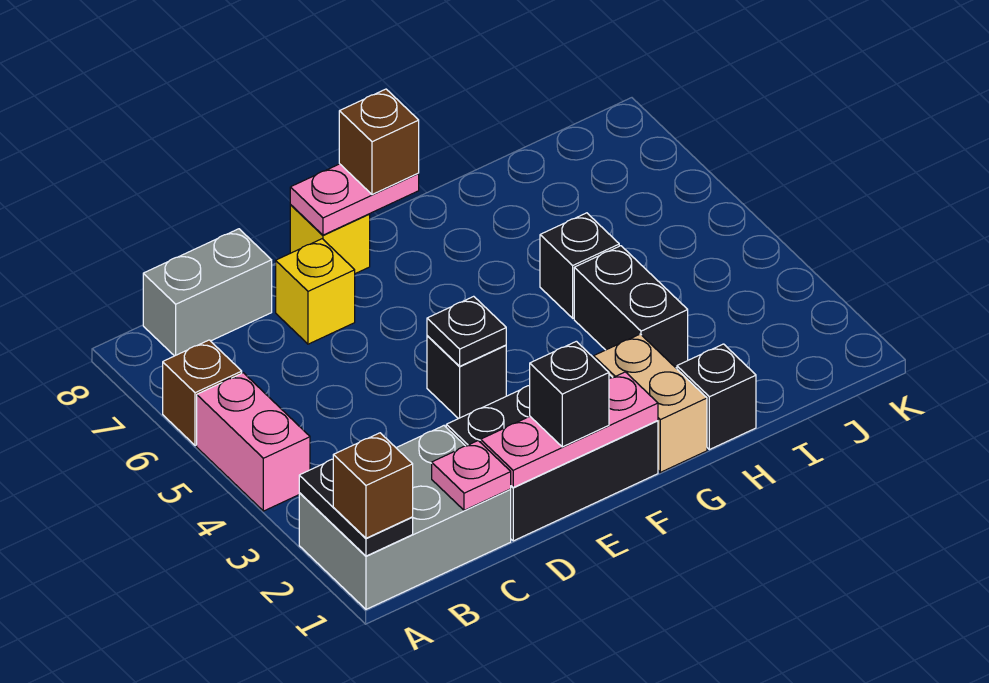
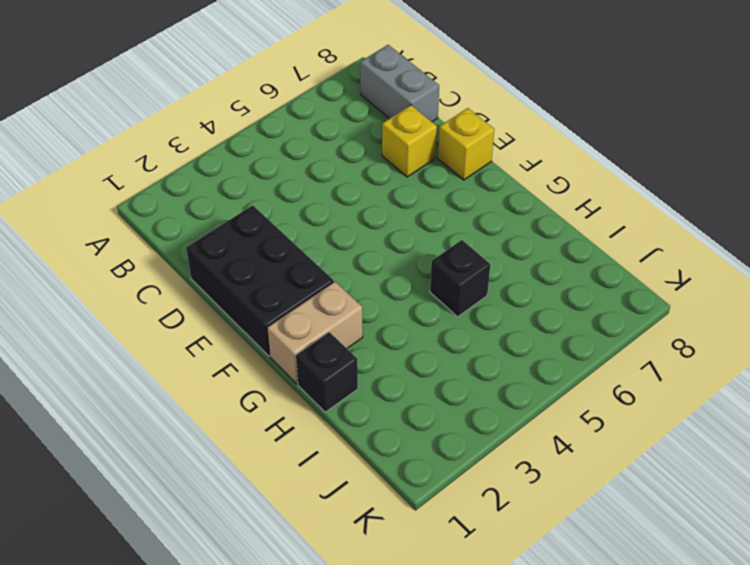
none -> grey brick A1:C2 level 1
none -> pink brick A4:A5 level 1
none -> brown brick A6 level 1

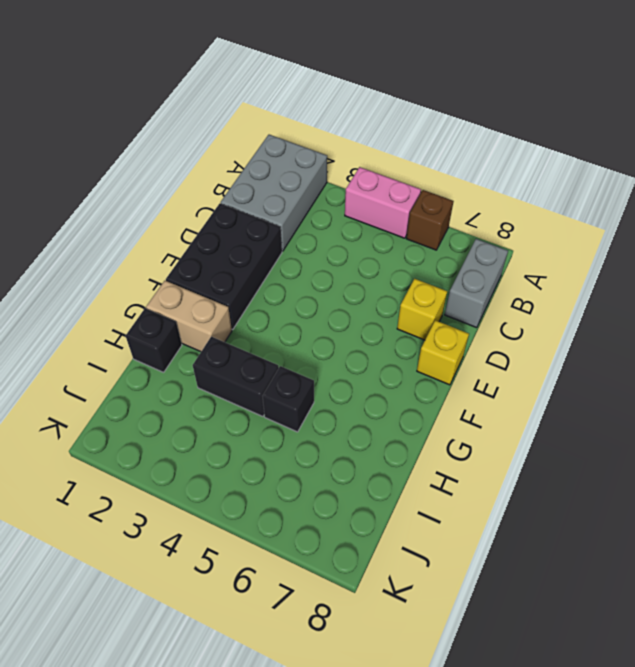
none -> black brick E4 level 1
none -> black plate A1:A2 level 2
none -> pink plate C1 level 2

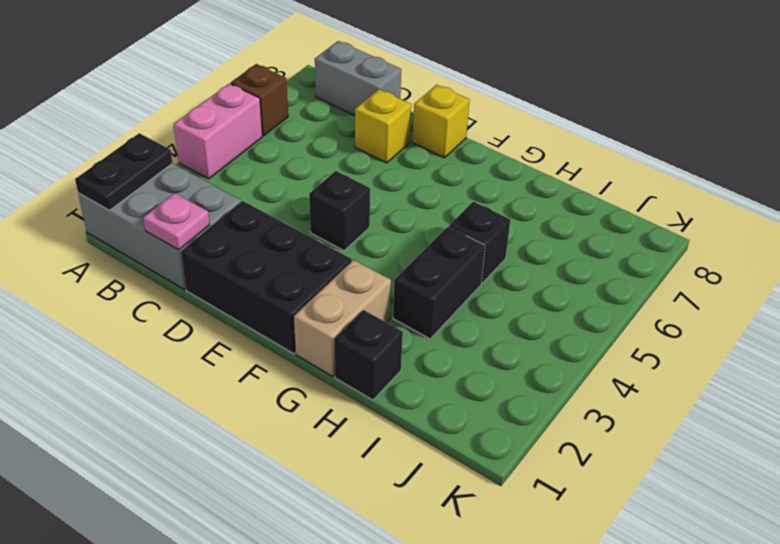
none -> pink plate D1:F1 level 2
none -> black plate E4 level 2
none -> pink plate E8:F8 level 2

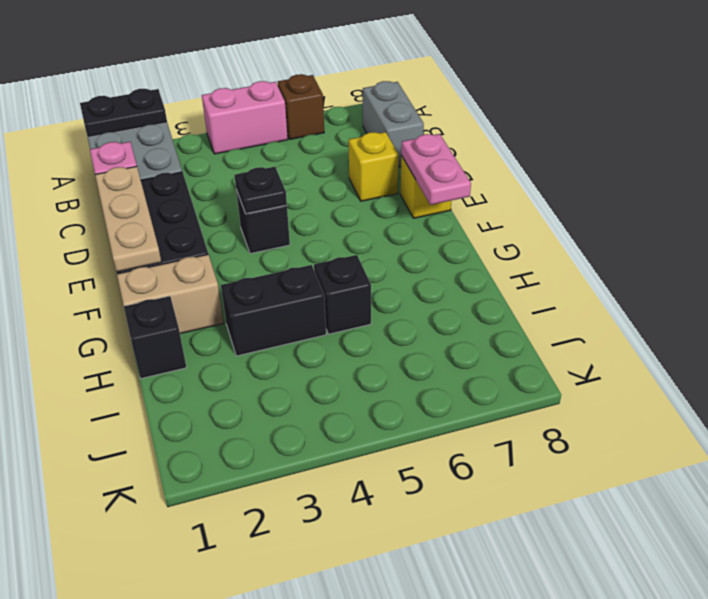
tan plate D1:F1 level 2 -> pink plate D1:F1 level 2
none -> brown brick A1 level 3
none -> black brick E1 level 3
none -> brown brick F8 level 3

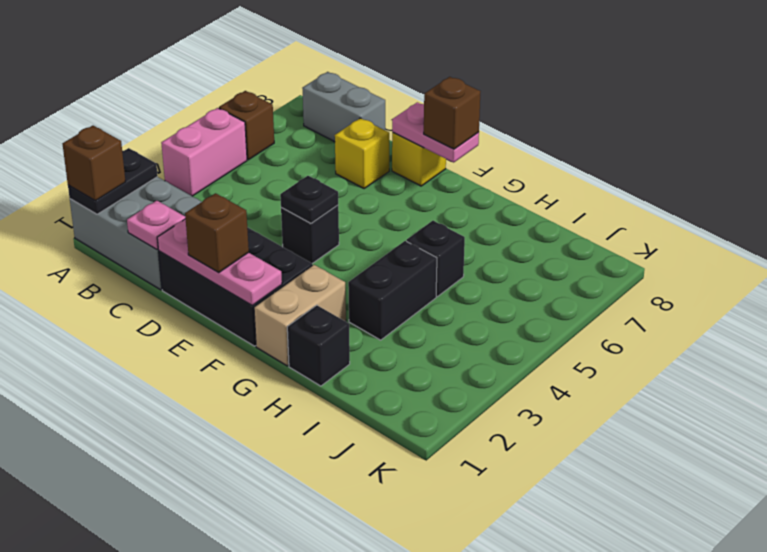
brown brick E1 level 3 -> black brick E1 level 3

